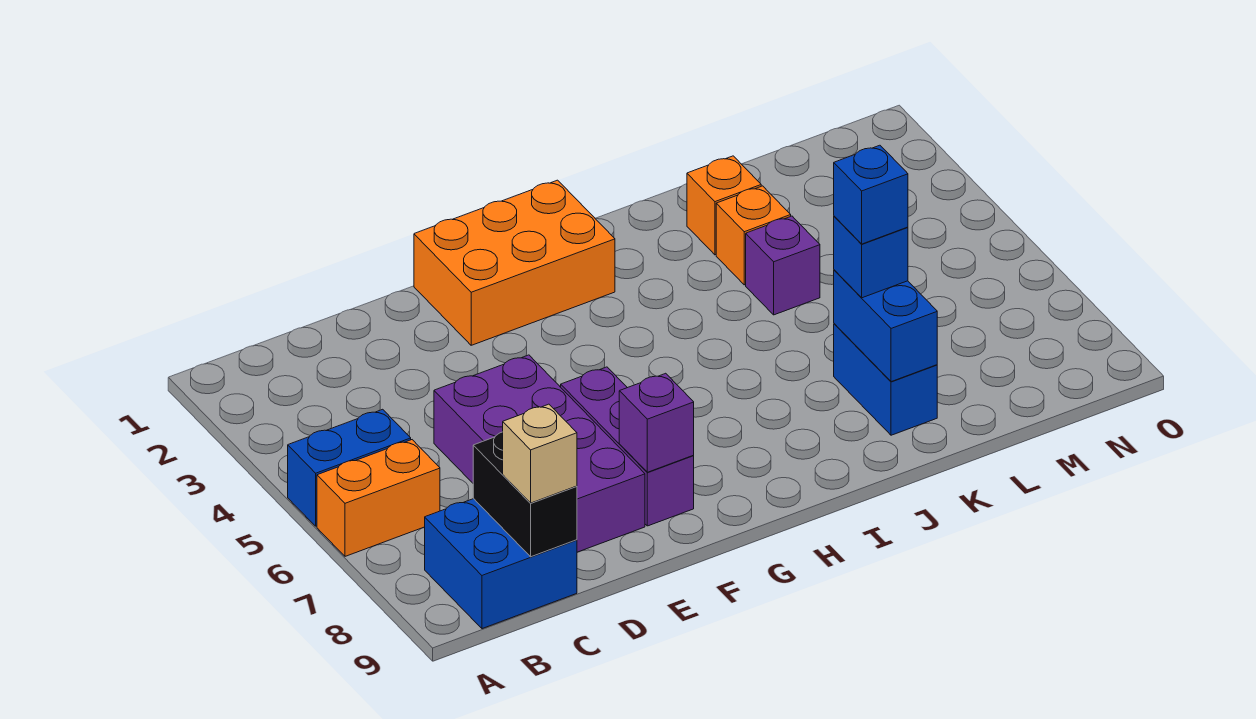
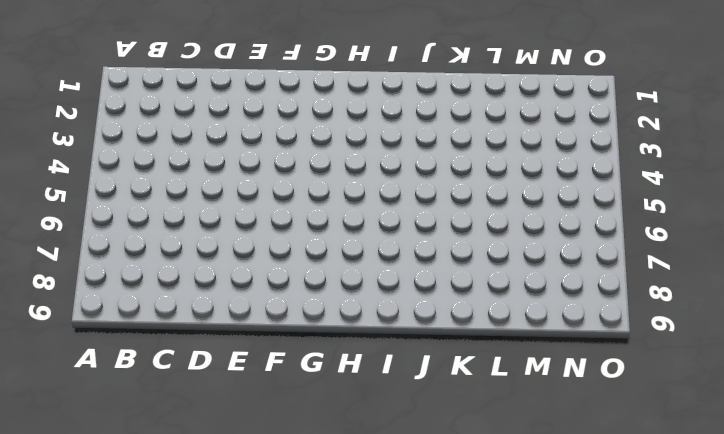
none -> blue brick A5:B5 level 1
none -> orange brick A6:B6 level 1
none -> blue brick B8:C9 level 1

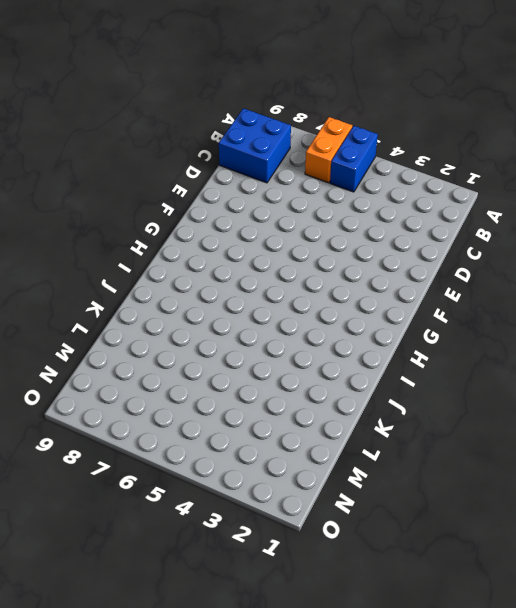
none -> purple brick D5:E8 level 1
none -> orange brick F1:H2 level 1
none -> purple brick F6:F8 level 1

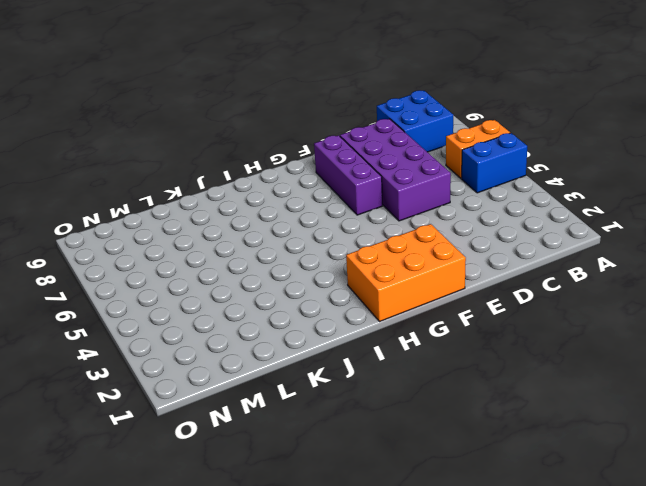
none -> orange brick K2 level 1
none -> orange brick K3 level 1
none -> purple brick K4 level 1

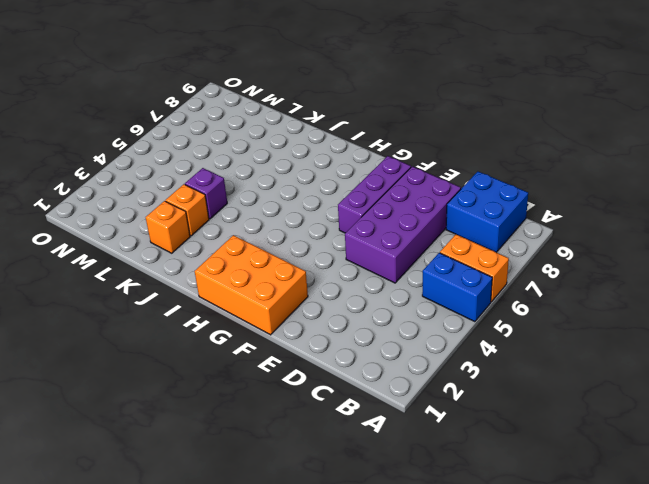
none -> blue brick K7:K8 level 1
none -> black brick C8:C9 level 2
none -> purple brick F8 level 2

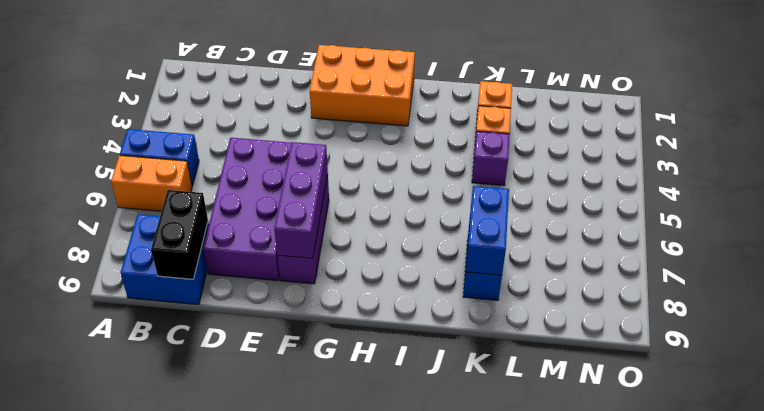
purple brick F6:F8 level 2 -> purple brick F8 level 2
none -> tan brick C9 level 3
none -> blue brick K7 level 3
none -> blue brick K7 level 4

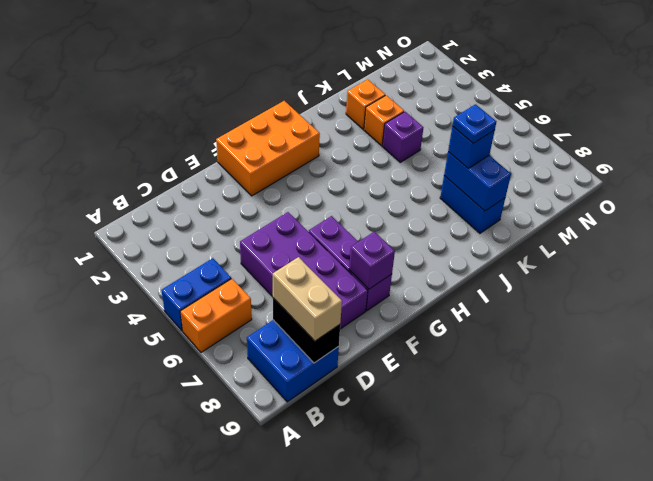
tan brick C8:C9 level 3 -> tan brick C9 level 3
blue plate K7 level 4 -> blue brick K7 level 4

